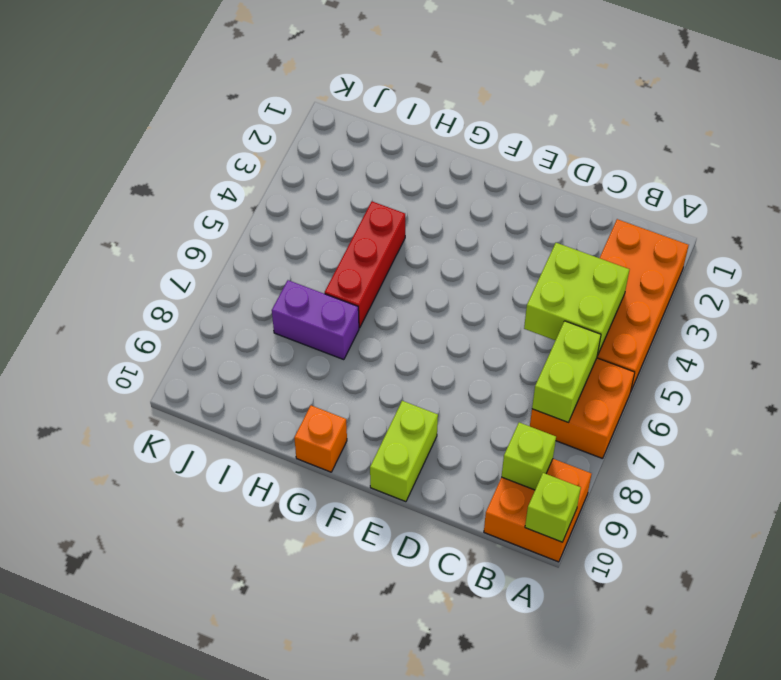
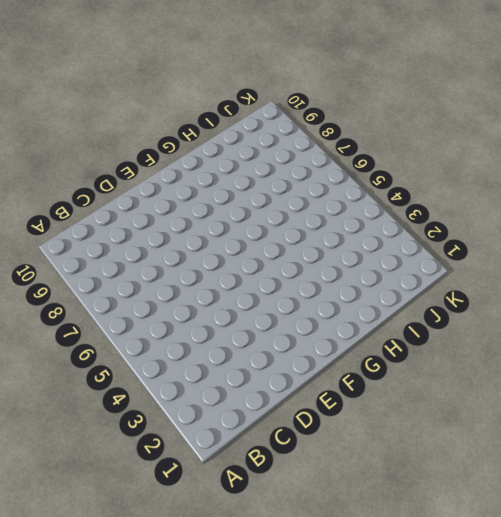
none -> orange brick A2:B5 level 1
none -> orange brick A6:B7 level 1

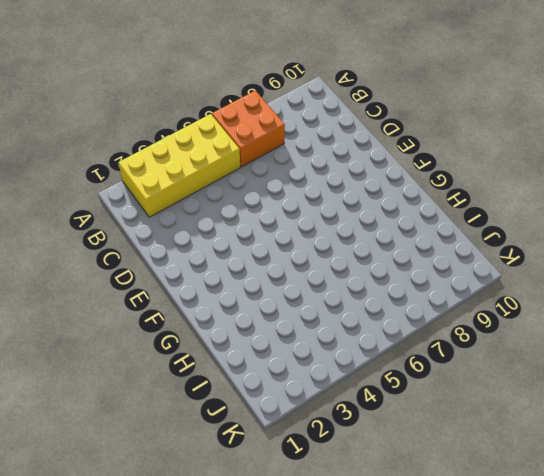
yellow brick A2:B5 level 1 -> orange brick A2:B5 level 1
none -> orange brick A9:B10 level 1
none -> lime brick E9:E10 level 1

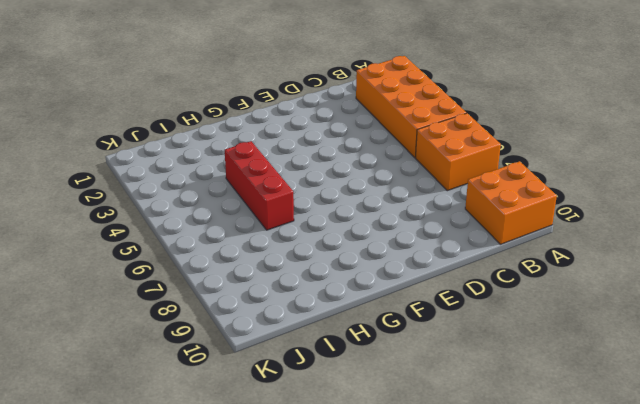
none -> lime brick E9:E10 level 1
none -> orange brick G10 level 1

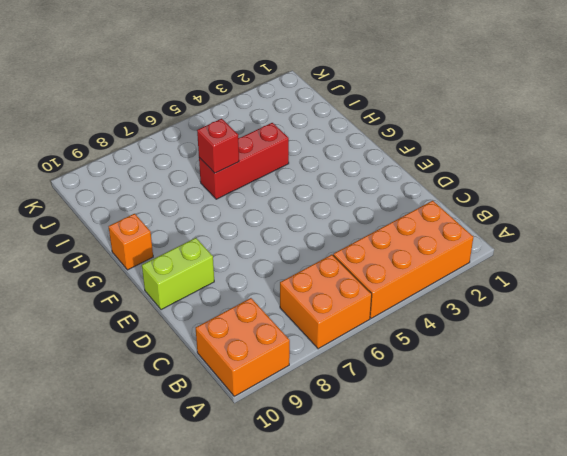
red brick H6 level 2 -> none
none -> purple brick H7:I7 level 1
none -> lime brick A10 level 2

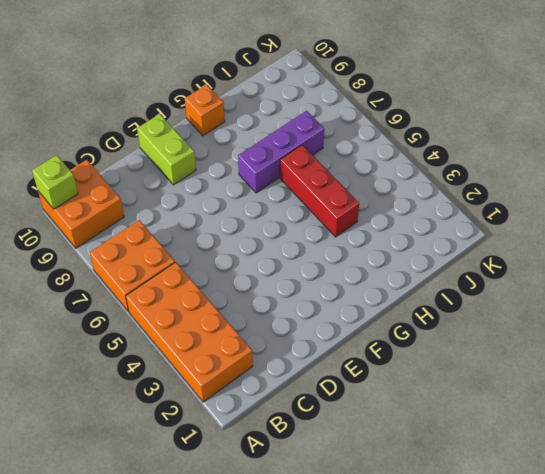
purple brick G7:I7 level 1 -> purple brick H7:I7 level 1
none -> lime brick B4:C5 level 2
none -> lime brick B6:B7 level 2

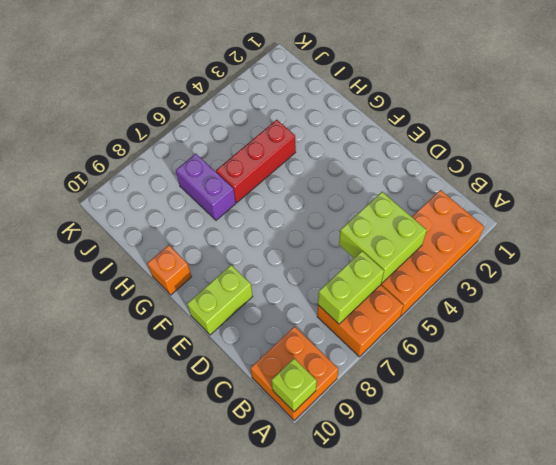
none -> lime brick B9 level 2

